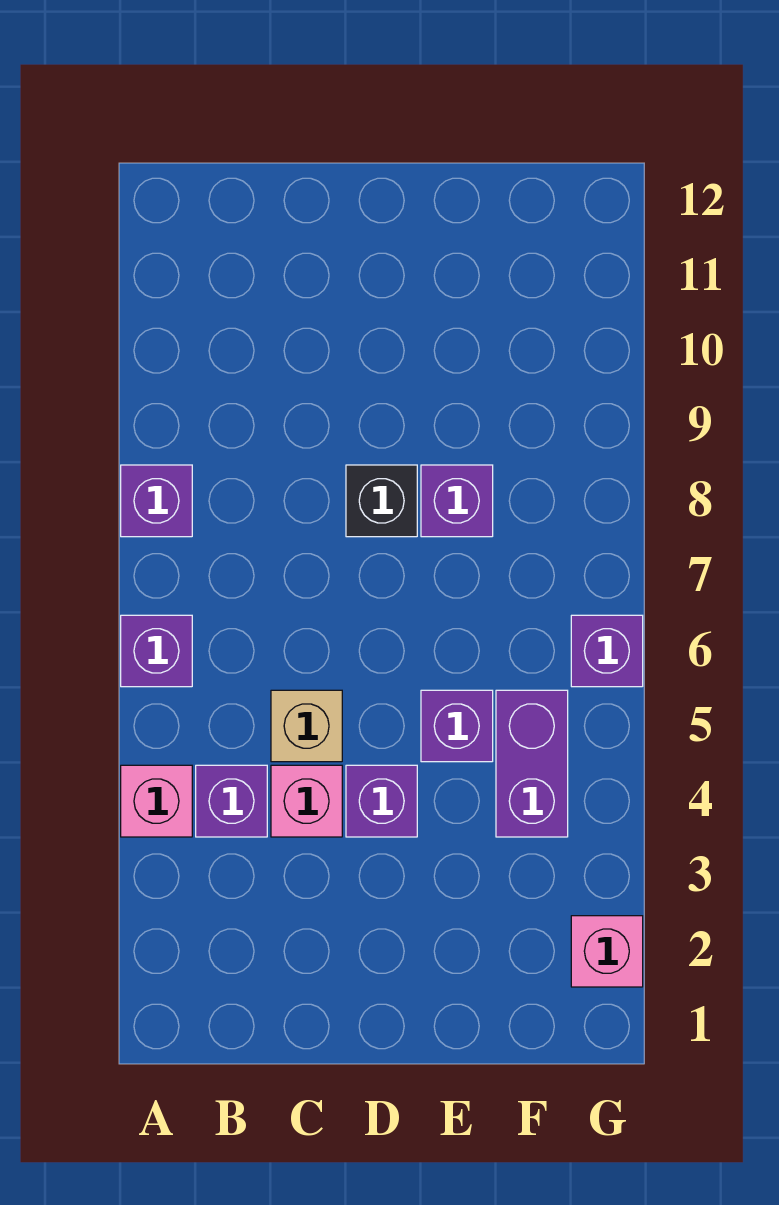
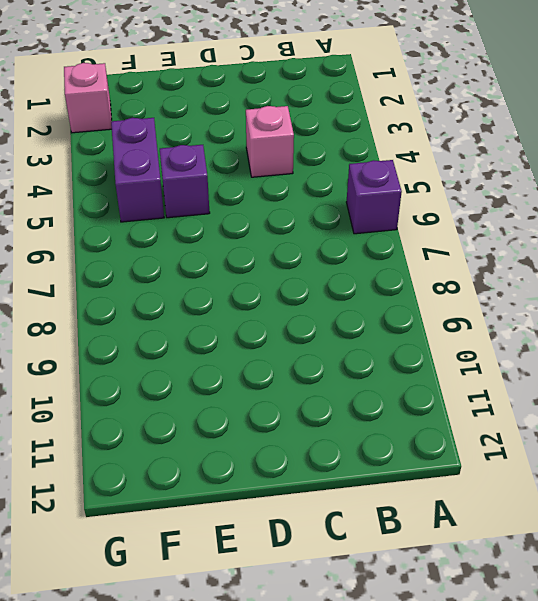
none -> pink brick A4 level 1
none -> purple brick A8 level 1
none -> purple brick B4 level 1

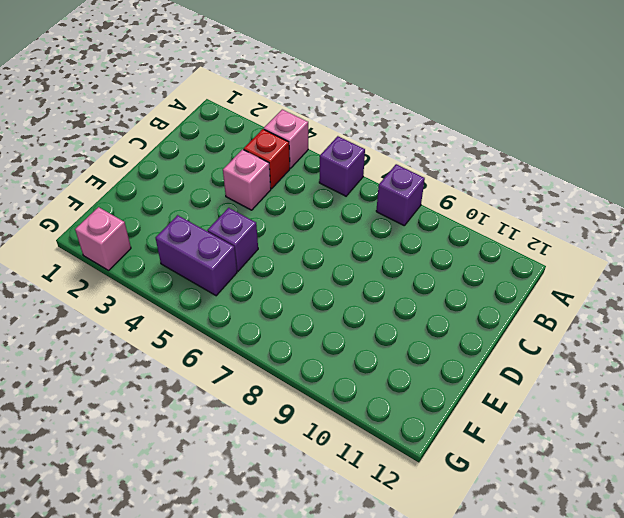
red brick B4 level 1 -> purple brick B4 level 1
none -> tan brick C5 level 1
none -> purple brick D4 level 1
none -> black brick D8 level 1

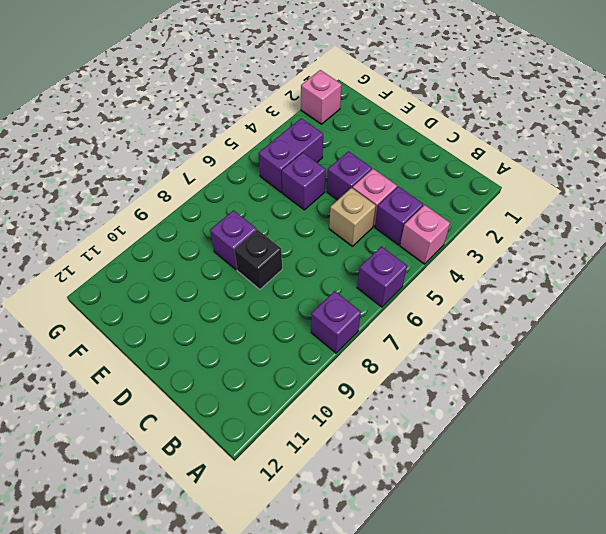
none -> purple brick G6 level 1

